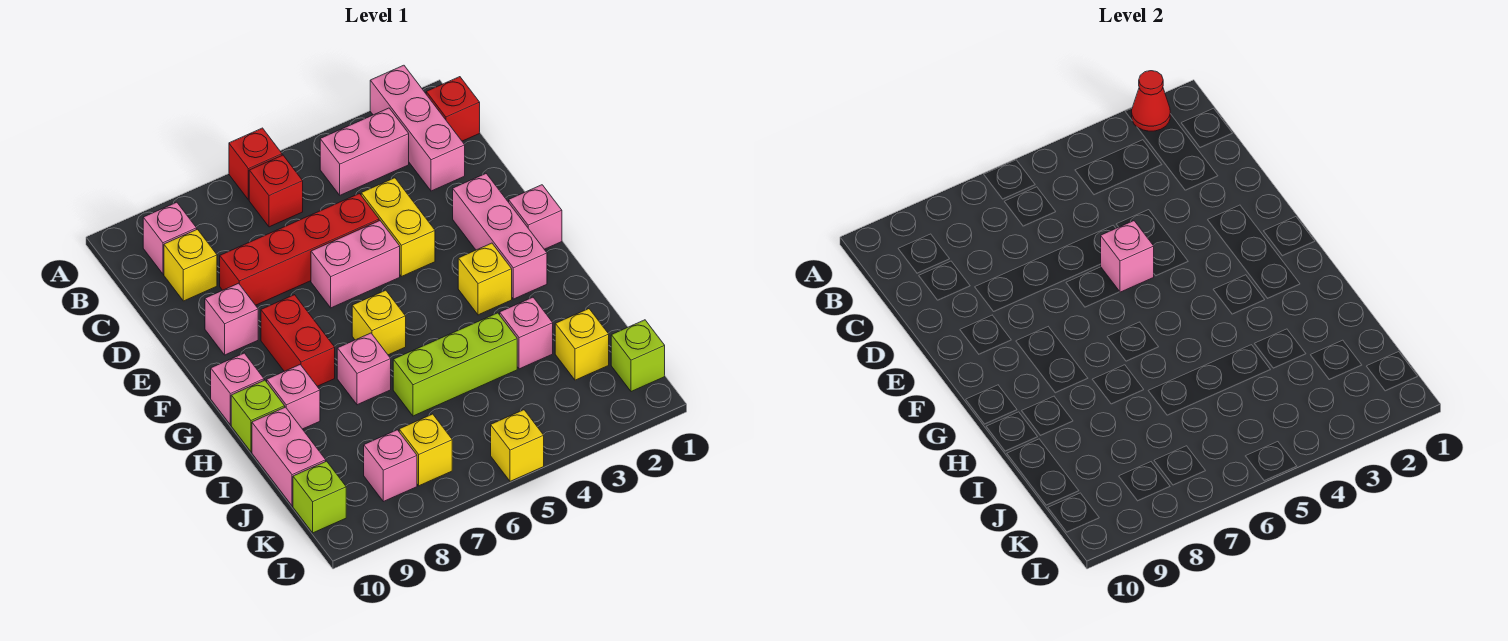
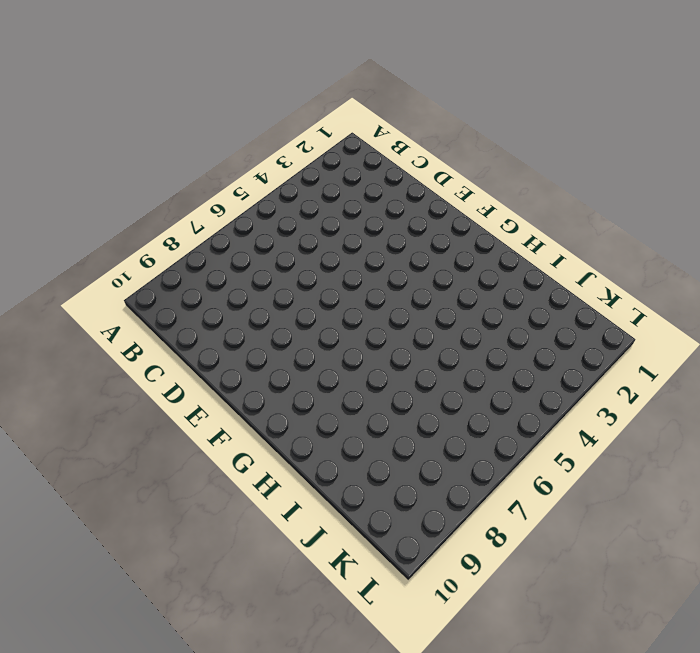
none -> pink brick A2:C2 level 1
none -> red brick A6 level 1
none -> red brick B1 level 1
none -> pink brick B3:B4 level 1

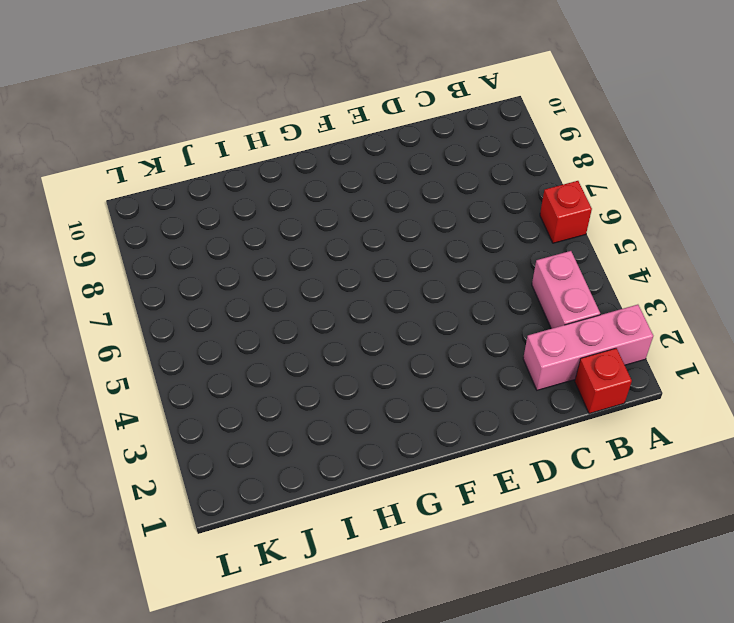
none -> red brick B6 level 1
none -> pink brick B9 level 1
none -> yellow brick C9 level 1
none -> yellow brick D4:E4 level 1

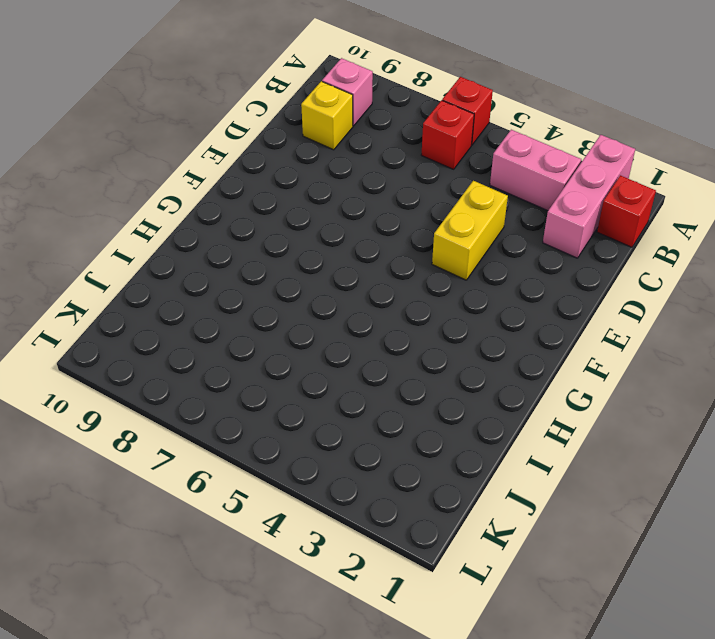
none -> red brick D5:D8 level 1
none -> pink brick E2:G2 level 1
none -> pink brick E5:E6 level 1
none -> pink brick E9 level 1

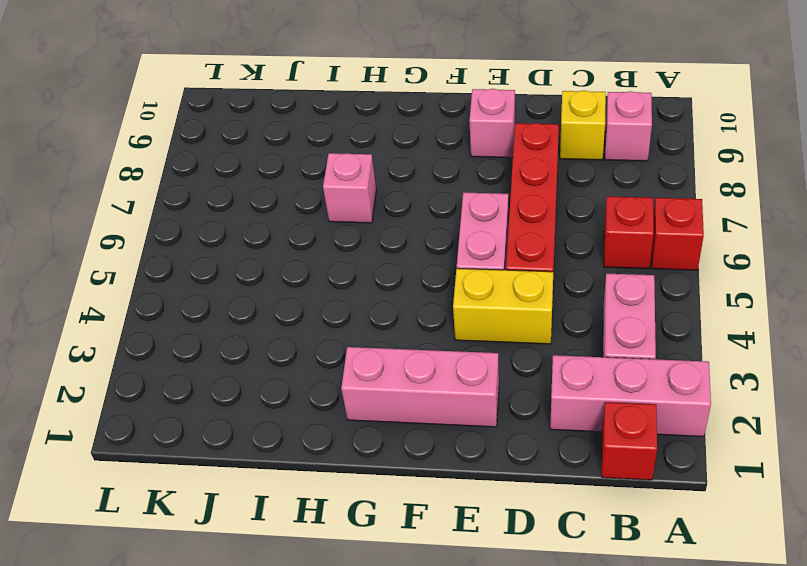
none -> pink brick F1 level 1
none -> red brick F8:G8 level 1
none -> yellow brick G3 level 1
none -> yellow brick G6 level 1

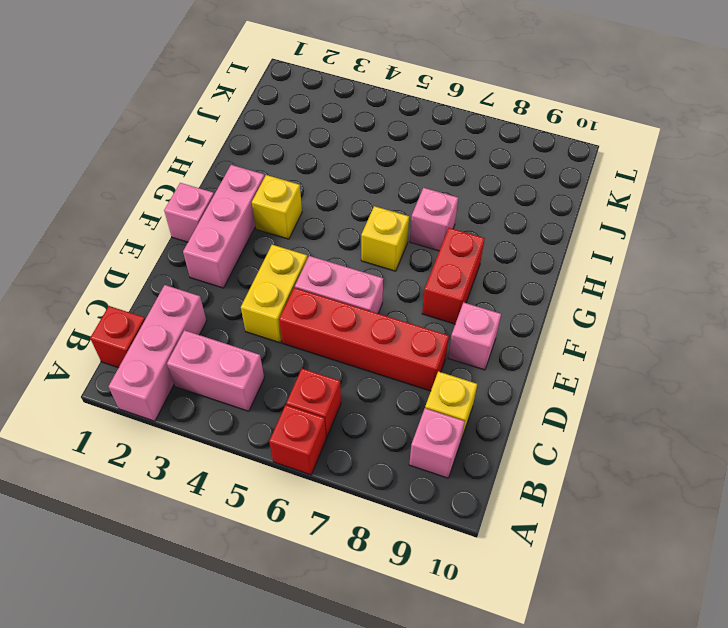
none -> pink brick G10 level 1
none -> pink brick H9 level 1
none -> lime brick H10 level 1
none -> pink brick I3 level 1

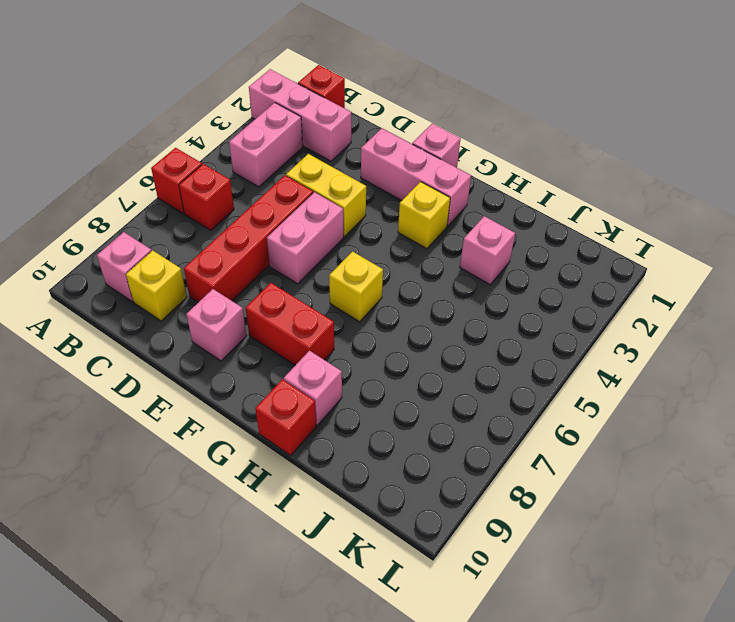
red brick H10 level 1 -> lime brick H10 level 1
none -> pink brick G10 level 1
none -> pink brick H7 level 1
none -> lime brick I4:I6 level 1
none -> pink brick I10:J10 level 1

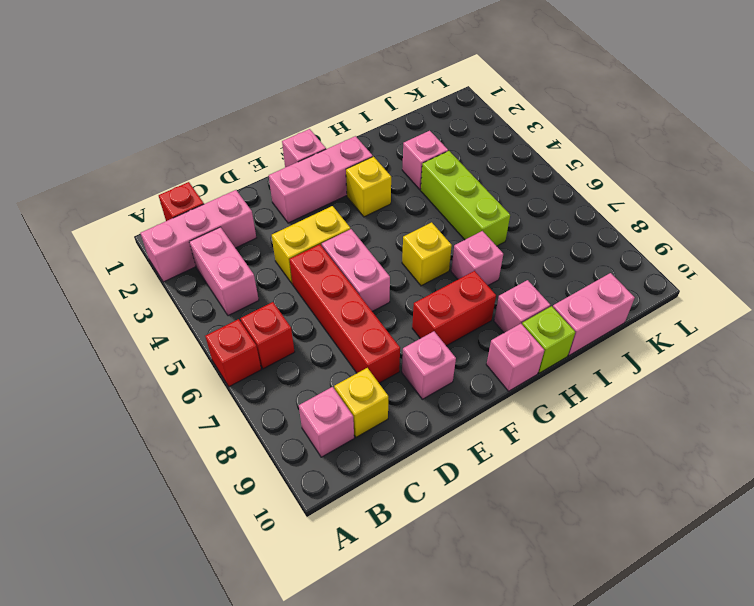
none -> yellow brick J2 level 1
none -> lime brick K1 level 1
none -> yellow brick K7 level 1
none -> pink brick K8 level 1

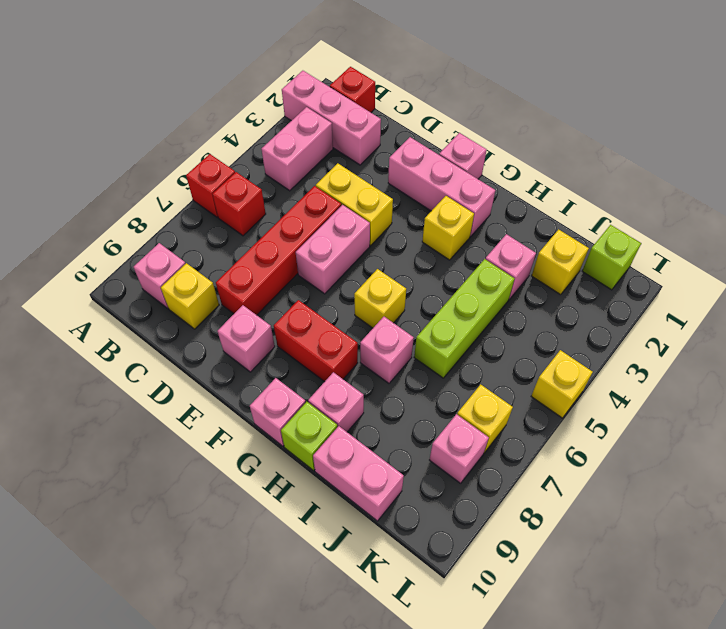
none -> lime brick K10 level 1
none -> red cone A2 level 2
none -> pink brick E5 level 2

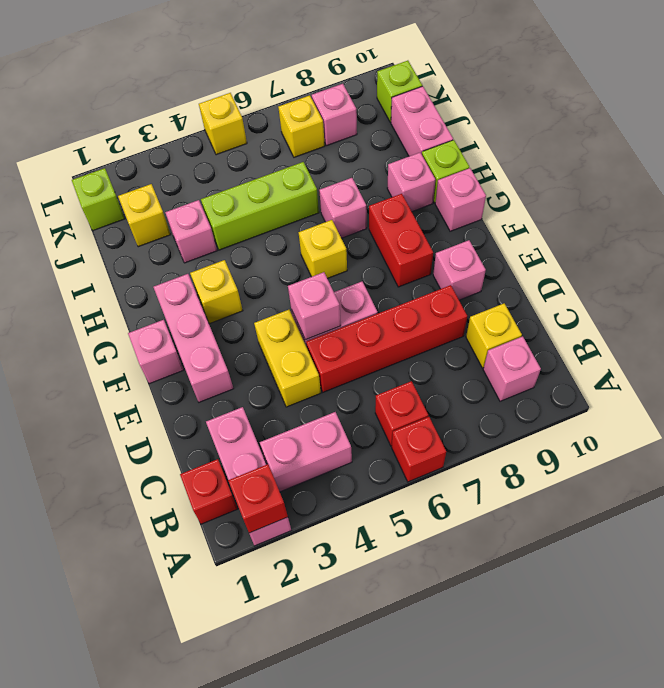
red brick A2 level 2 -> red cone A2 level 2

